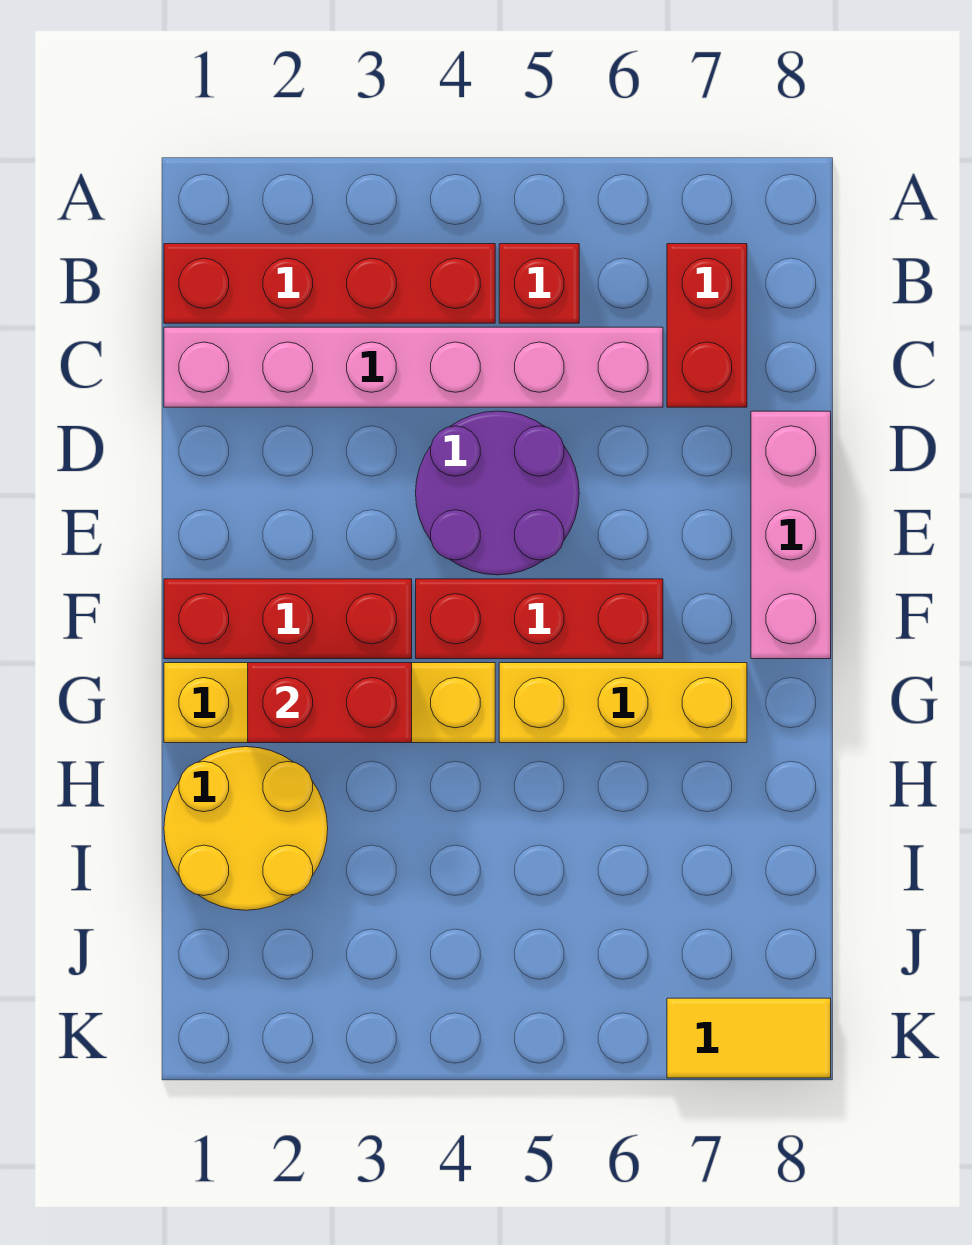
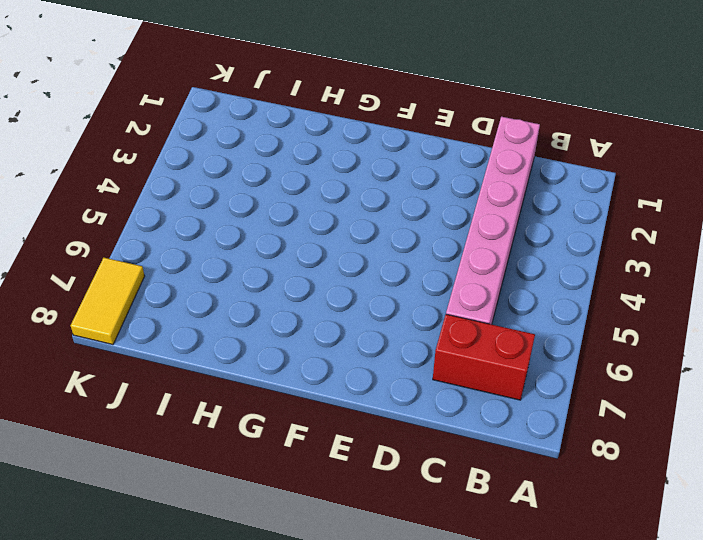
none -> red brick B1:B4 level 1
none -> red brick B5 level 1
none -> purple round brick D4:E5 level 1

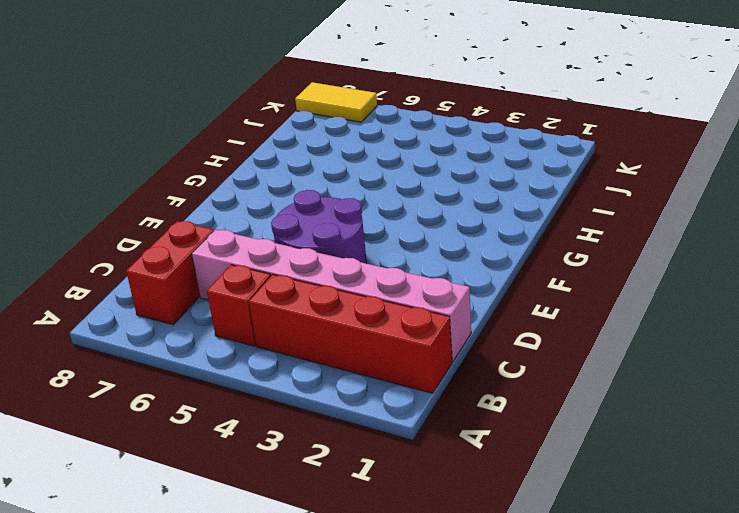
none -> pink brick D8:F8 level 1
none -> red brick F1:F3 level 1
none -> red brick F4:F6 level 1

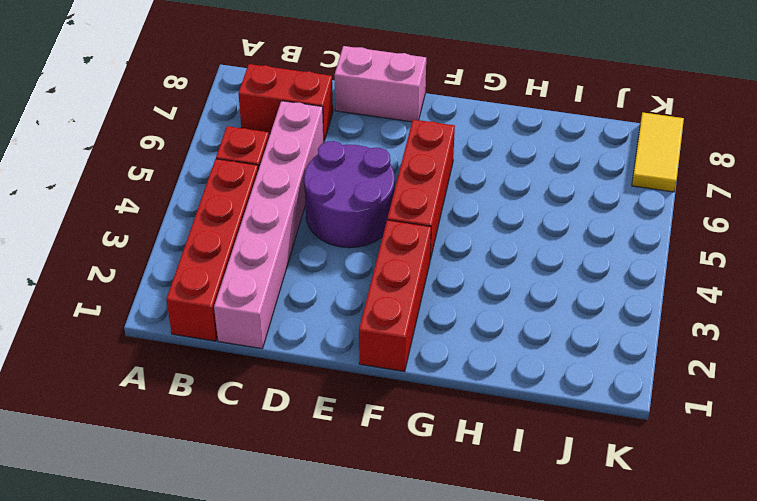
pink brick D8:E8 level 1 -> pink brick D8:F8 level 1
none -> yellow brick G1:G4 level 1
none -> yellow brick G5:G7 level 1
none -> yellow round brick H1:I2 level 1

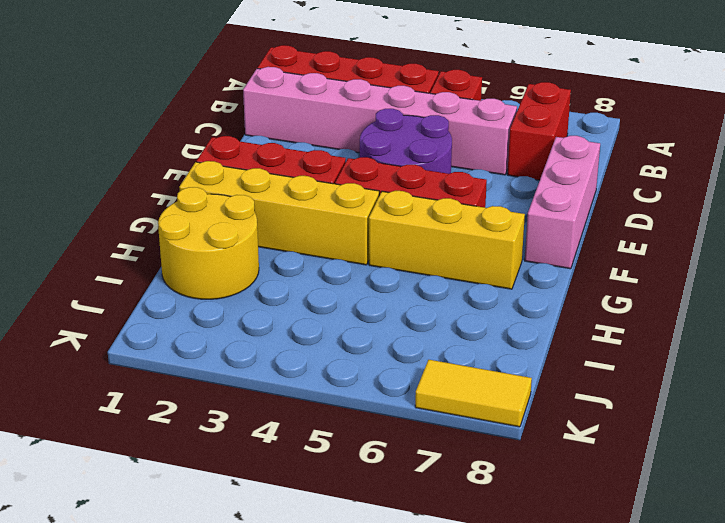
none -> red brick G2:G3 level 2

